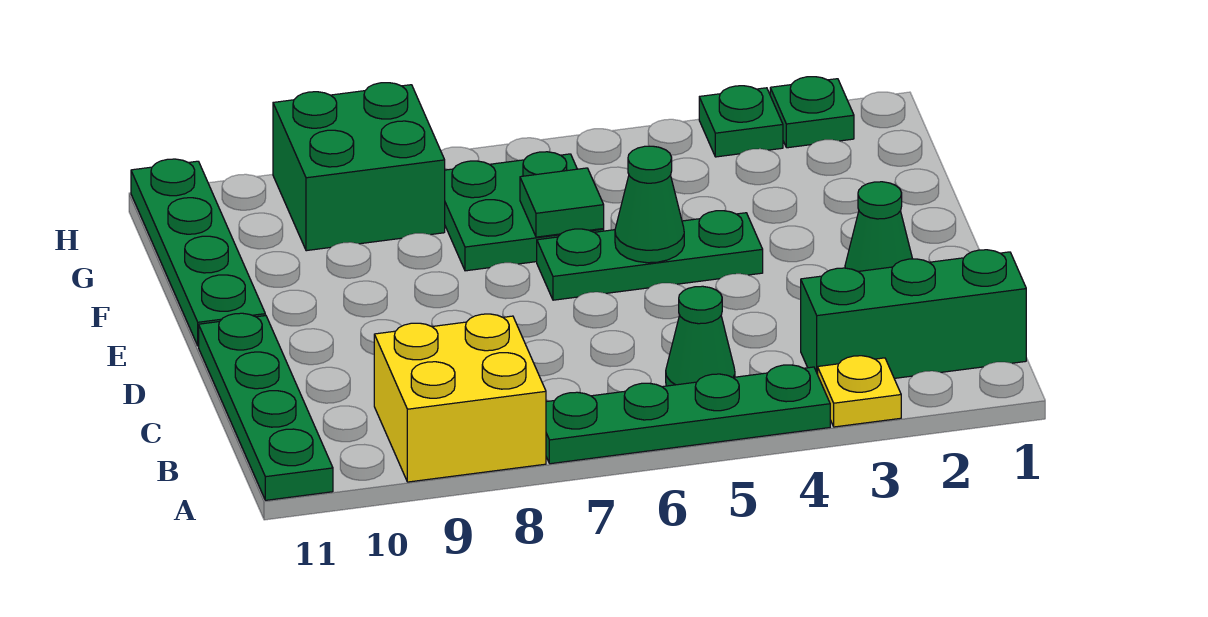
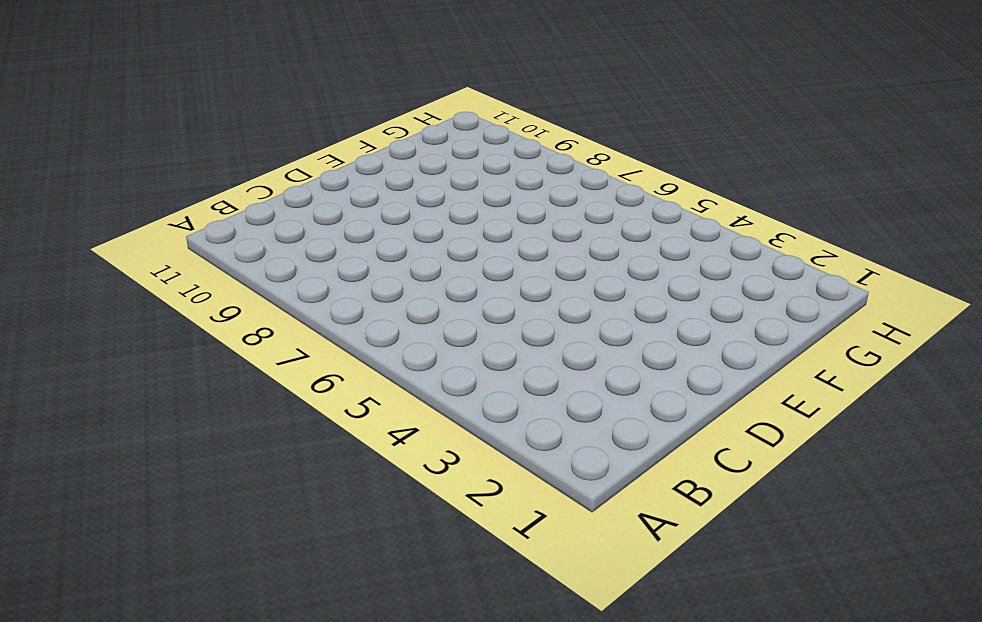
none -> yellow plate A3 level 1
none -> green plate A4:A7 level 1
none -> yellow brick A8:B9 level 1

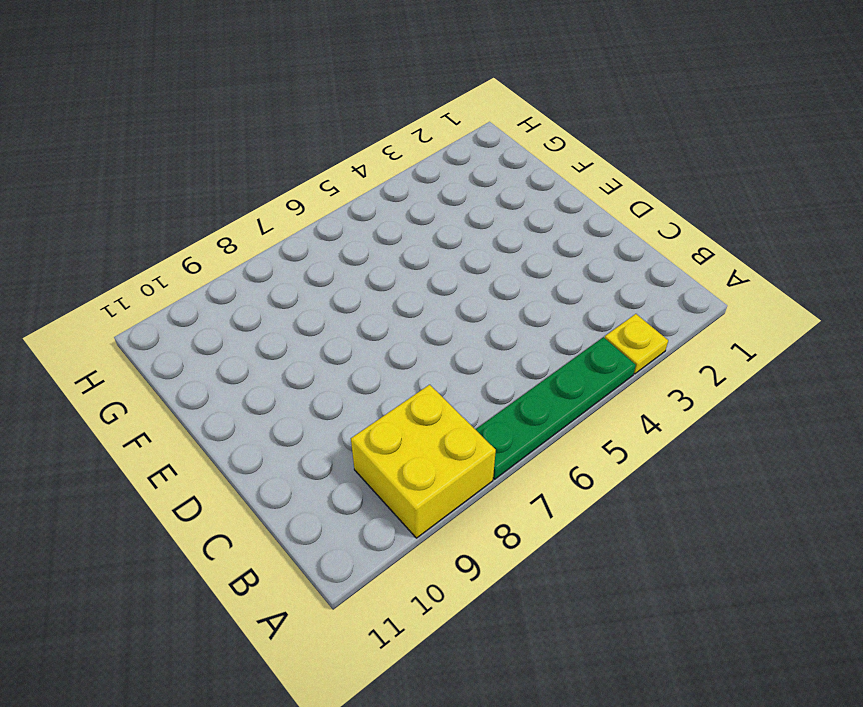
none -> green plate A11:D11 level 1
none -> green brick B1:B3 level 1
none -> green cone B5 level 1

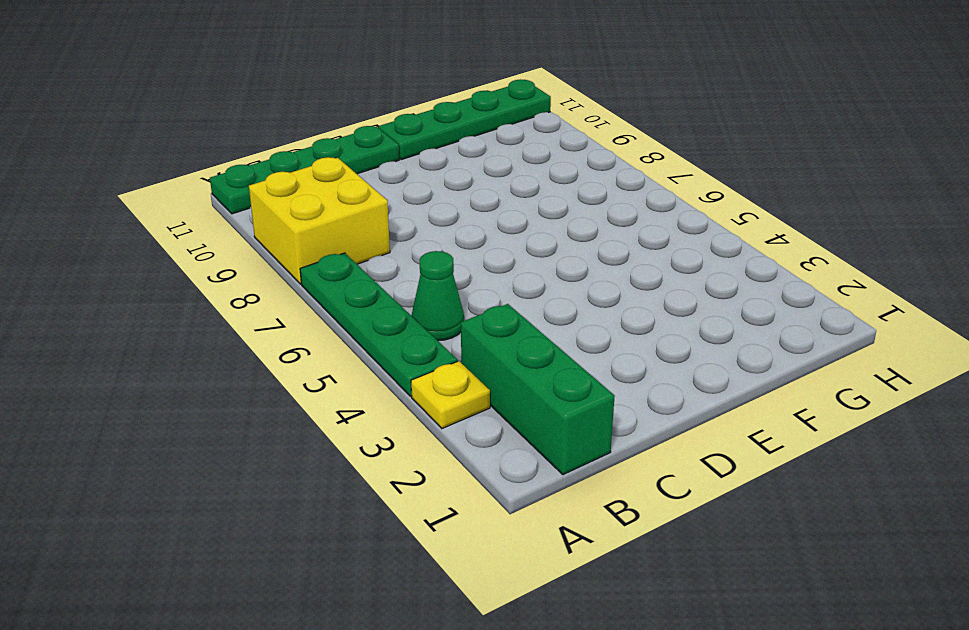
none -> green cone D2 level 1
none -> green plate E4:E6 level 1
none -> green plate F6:G7 level 1

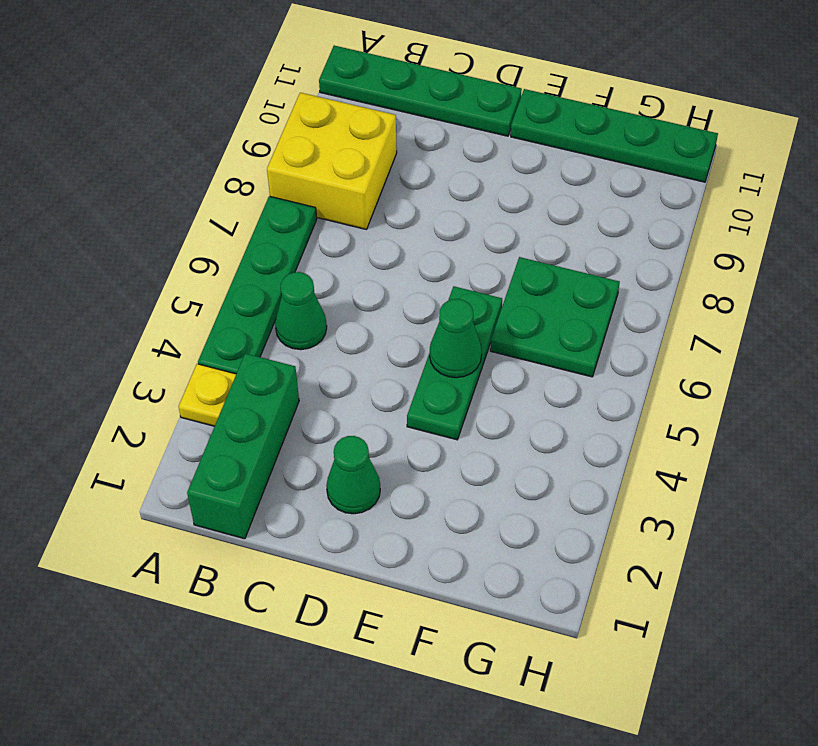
none -> green brick G8:H9 level 1
none -> green plate H2 level 1
none -> green plate H3 level 1

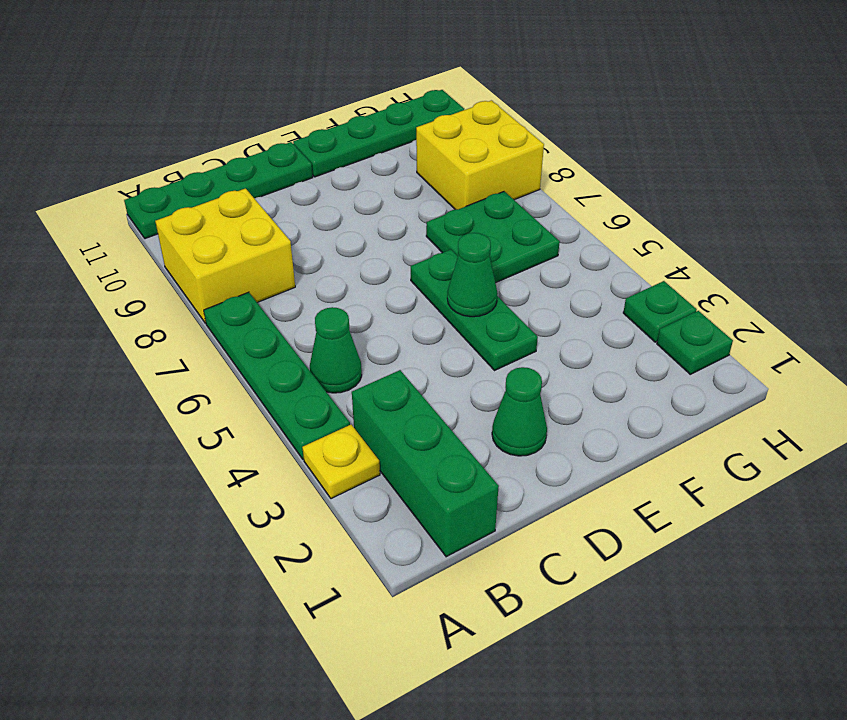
yellow brick G8:H9 level 1 -> green brick G8:H9 level 1
none -> green tile F6 level 2

